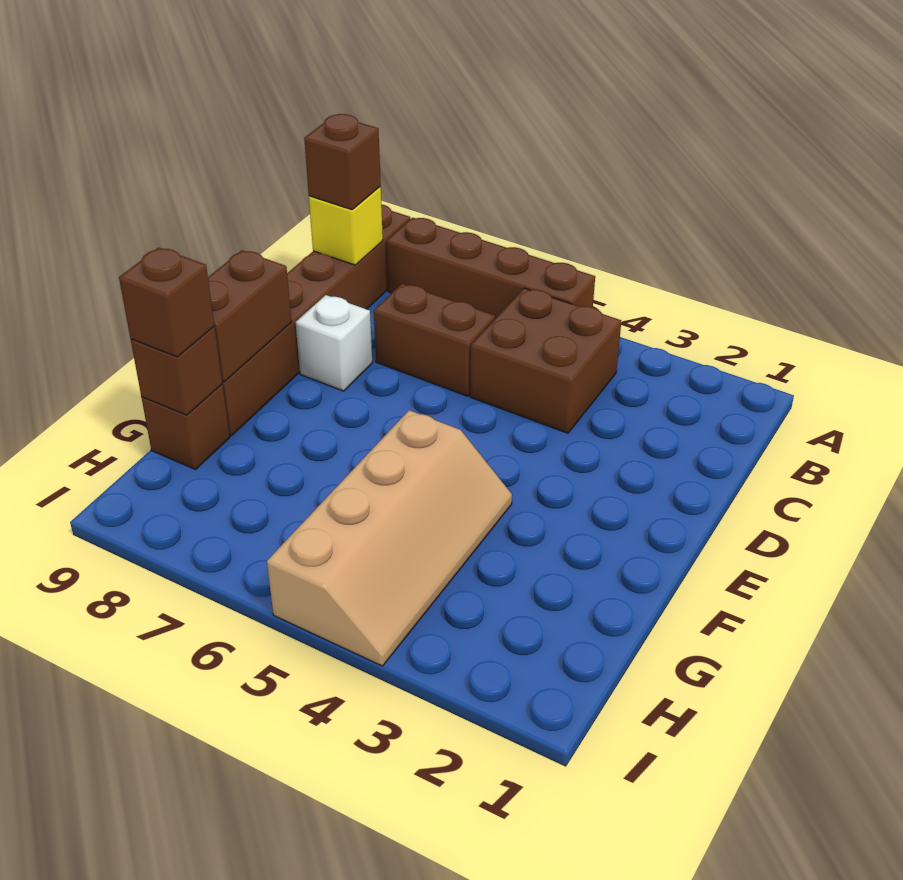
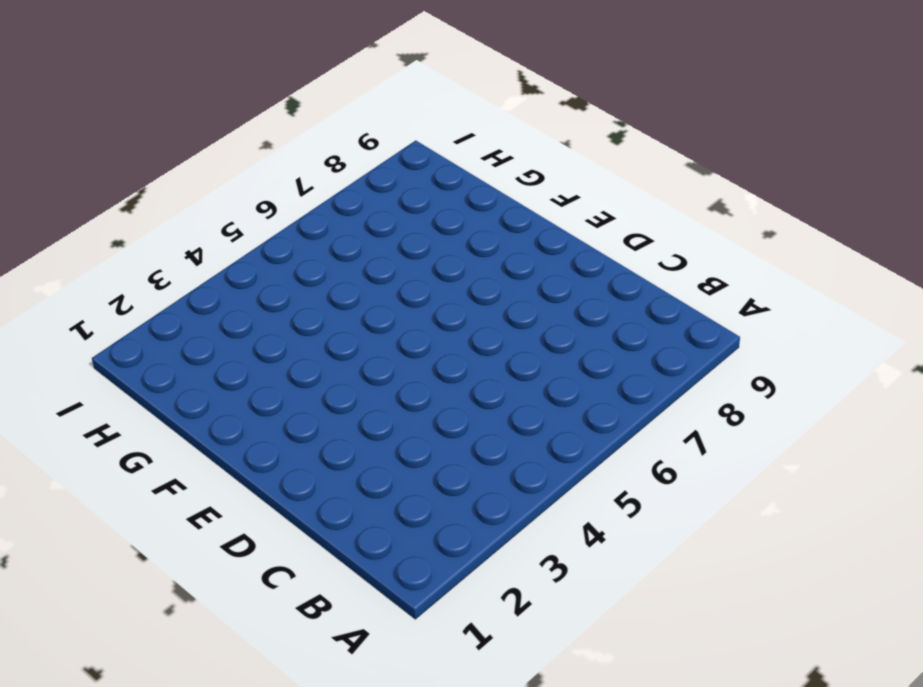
none -> brown brick A5:A8 level 1
none -> brown brick A9:F9 level 1
none -> brown brick B4:C5 level 1

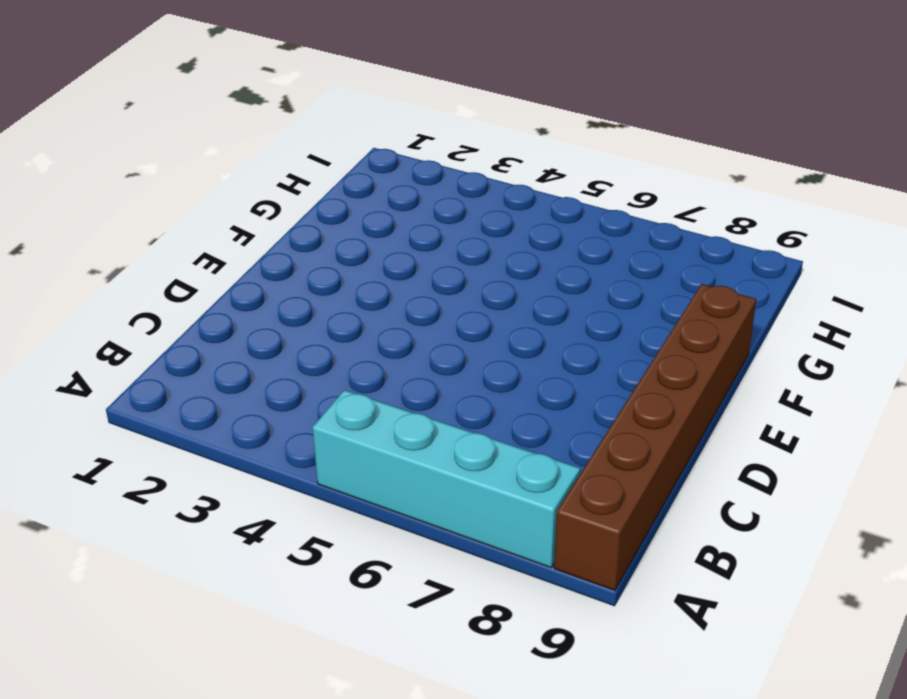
cyan brick A5:A8 level 1 -> brown brick A5:A8 level 1
none -> brown brick B4:C5 level 1
none -> brown brick C6:C7 level 1
none -> white brick D8 level 1

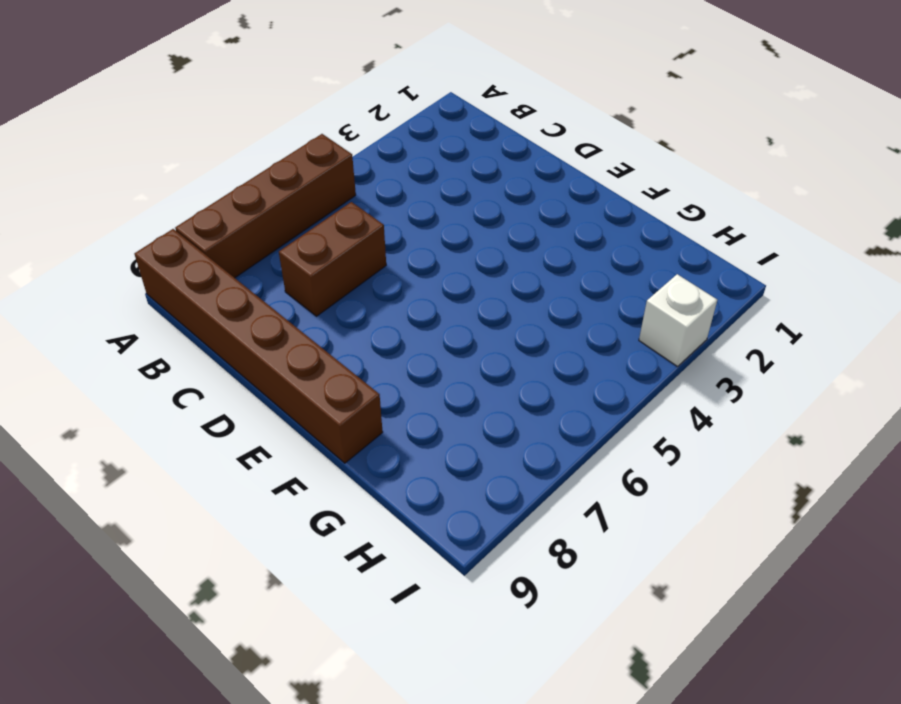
white brick I3 level 1 -> white brick D8 level 1
none -> brown brick B4:C5 level 1
none -> tan slope F4:I5 level 1 top 5
none -> brown brick G9 level 1

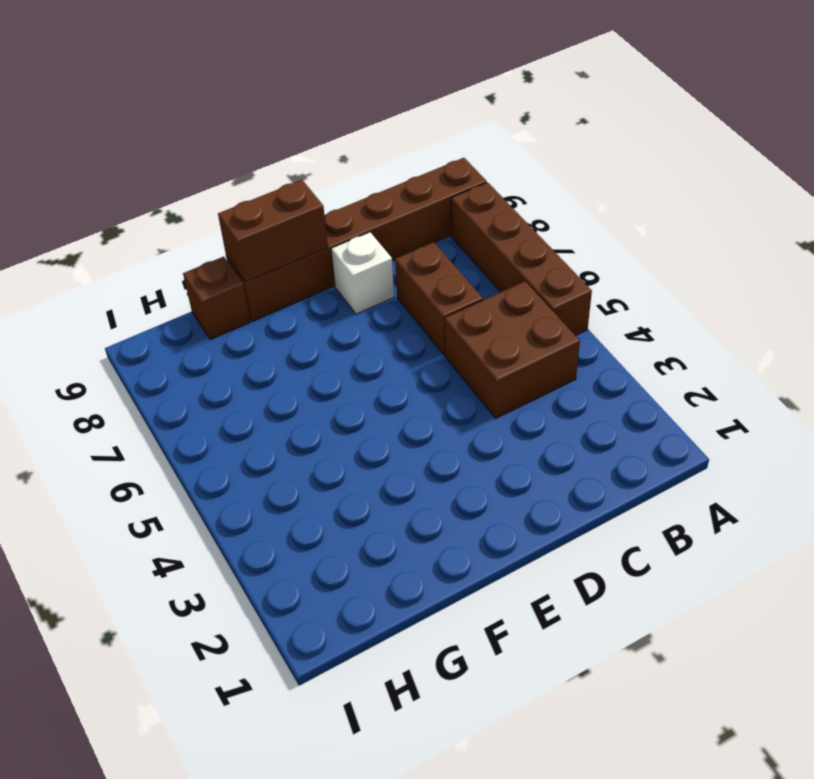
none -> tan slope F4:I5 level 1 top 5
none -> yellow brick B9 level 2
none -> brown brick G9 level 2

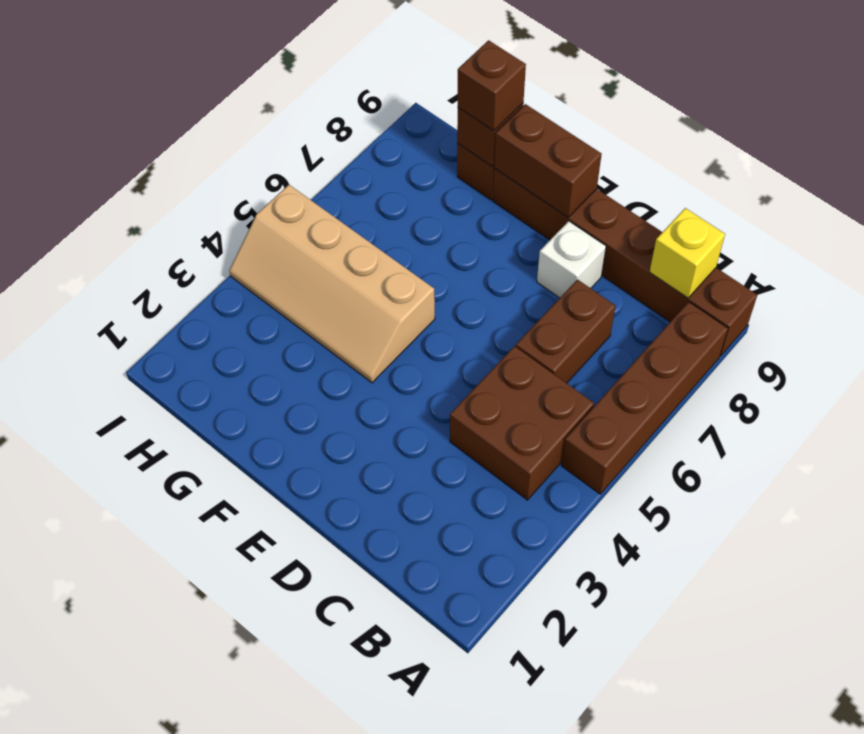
none -> brown brick B9 level 3

